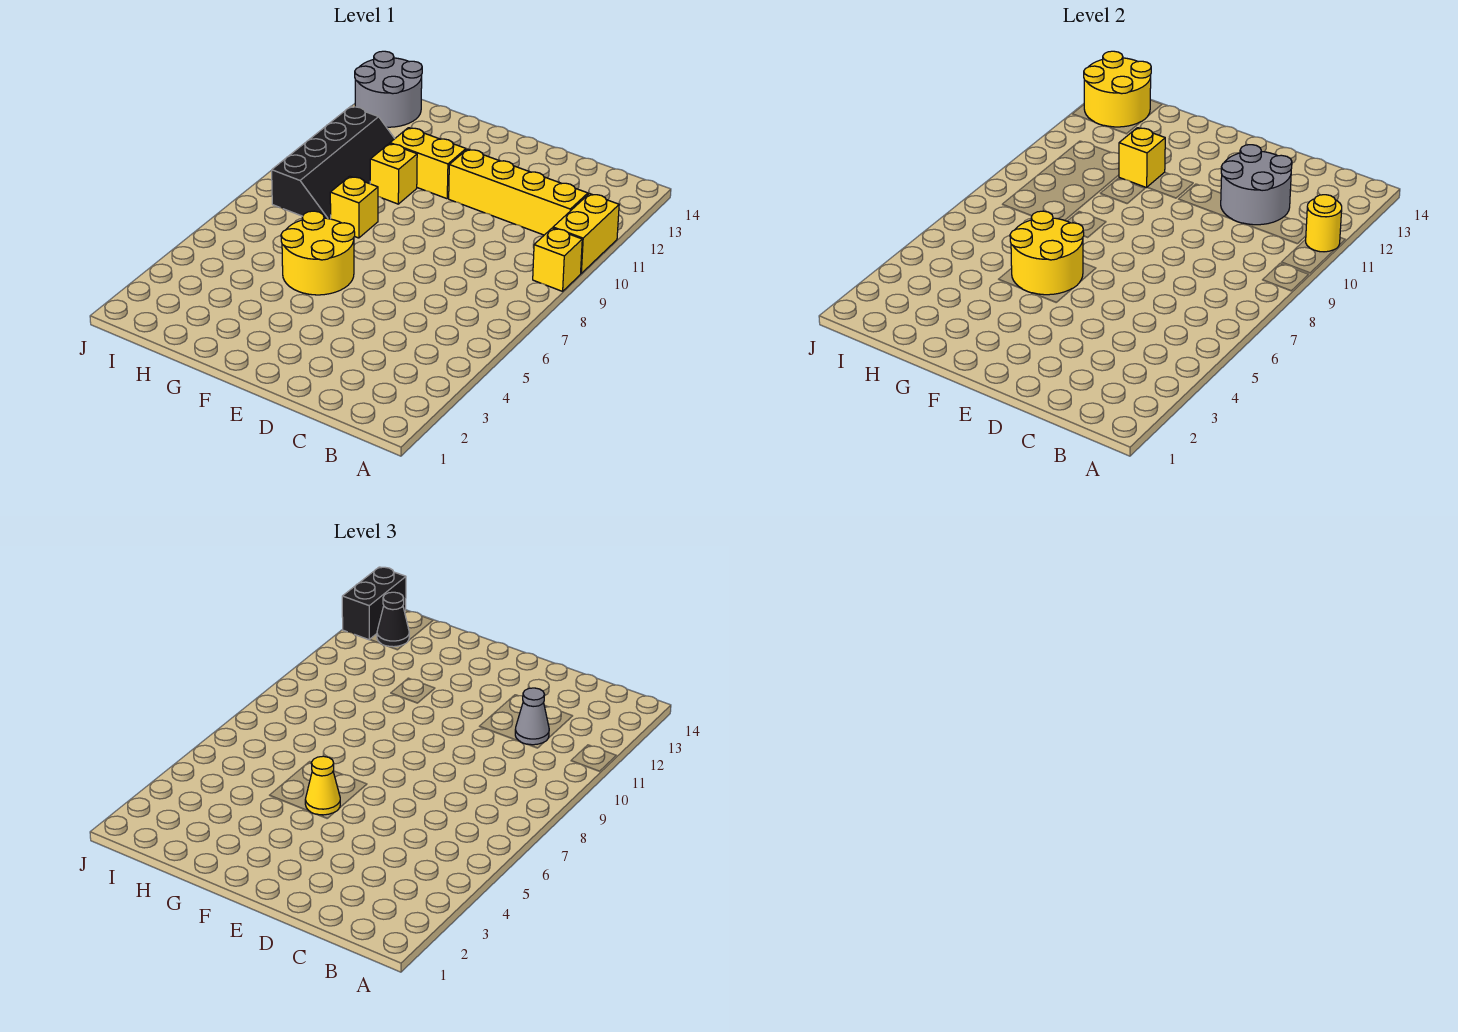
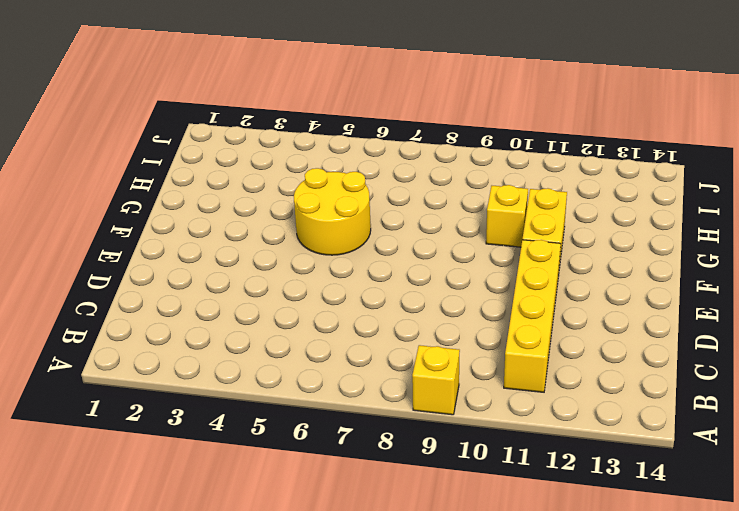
none -> yellow brick A10:A11 level 1
none -> yellow brick G8 level 1
none -> black slope H8:I11 level 1 top I

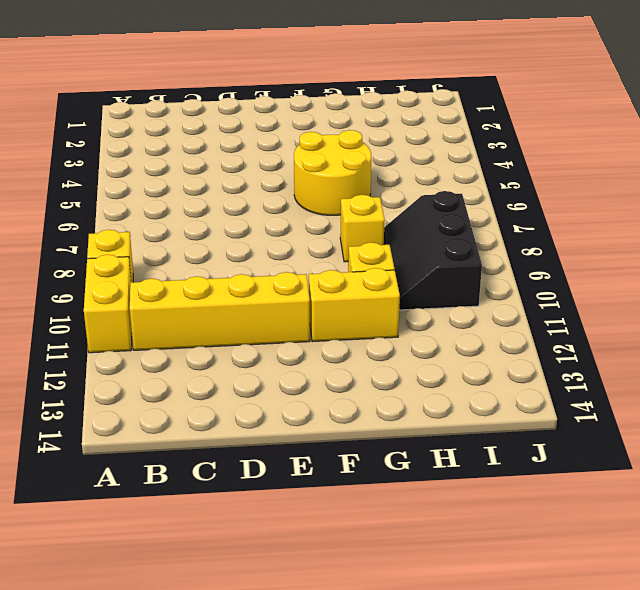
black slope H8:I10 level 1 top I -> black slope H8:I11 level 1 top I
none -> grey round brick I13:J14 level 1
none -> yellow round brick A11 level 2
none -> grey round brick C11:D12 level 2

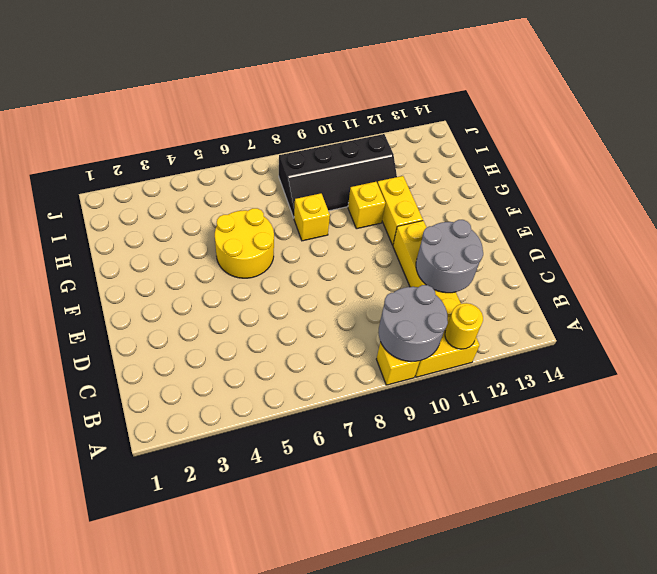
grey round brick A9:B10 level 2 -> grey round brick I13:J14 level 1
none -> yellow round brick F5:G6 level 2
none -> yellow brick G11 level 2
none -> yellow round brick I13:J14 level 2

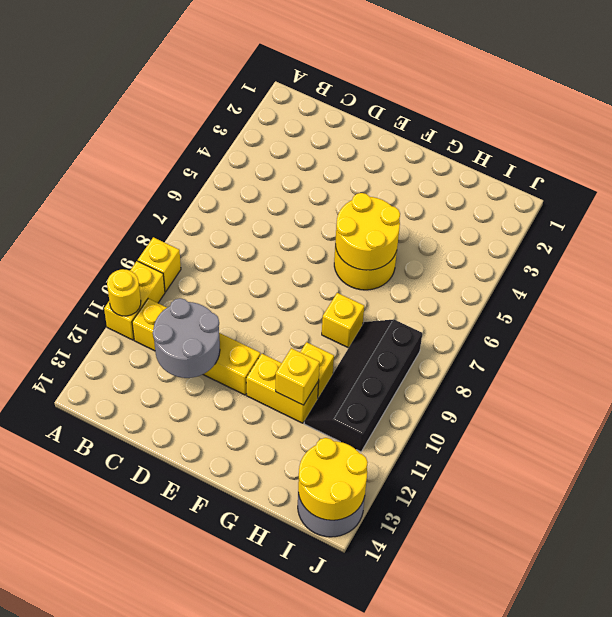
none -> grey cone C11 level 3
none -> yellow cone F5 level 3
none -> black cone I13 level 3

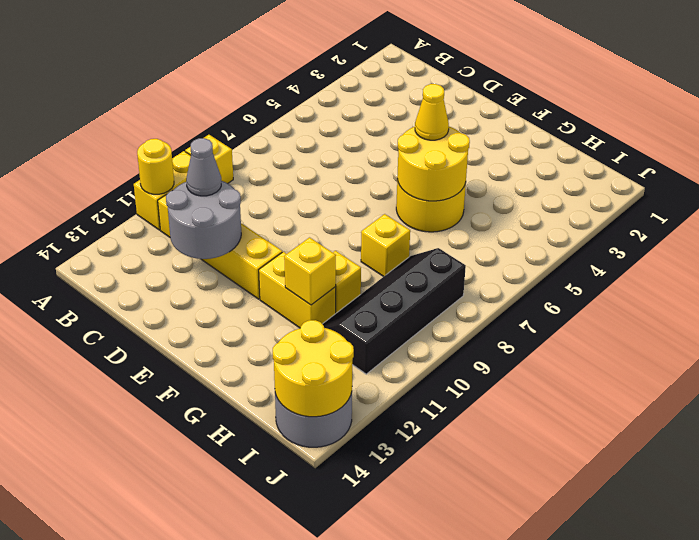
none -> black cone I13 level 3
none -> black brick J13:J14 level 3

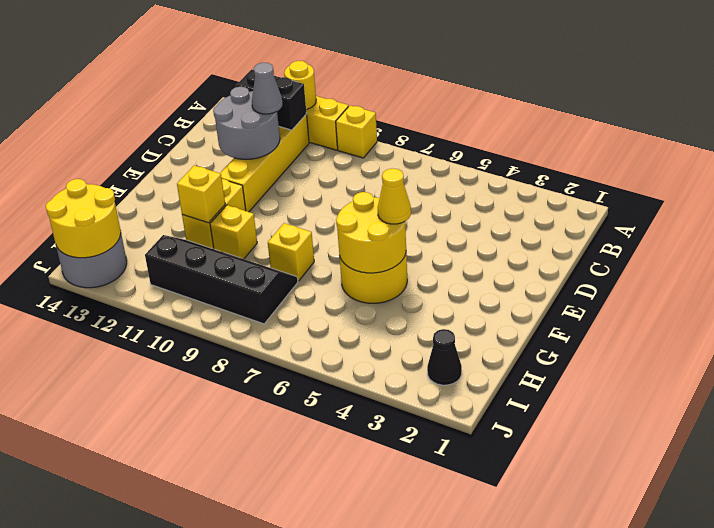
black brick B11:B12 level 2 -> black brick J13:J14 level 3
black cone I2 level 1 -> black cone I13 level 3

